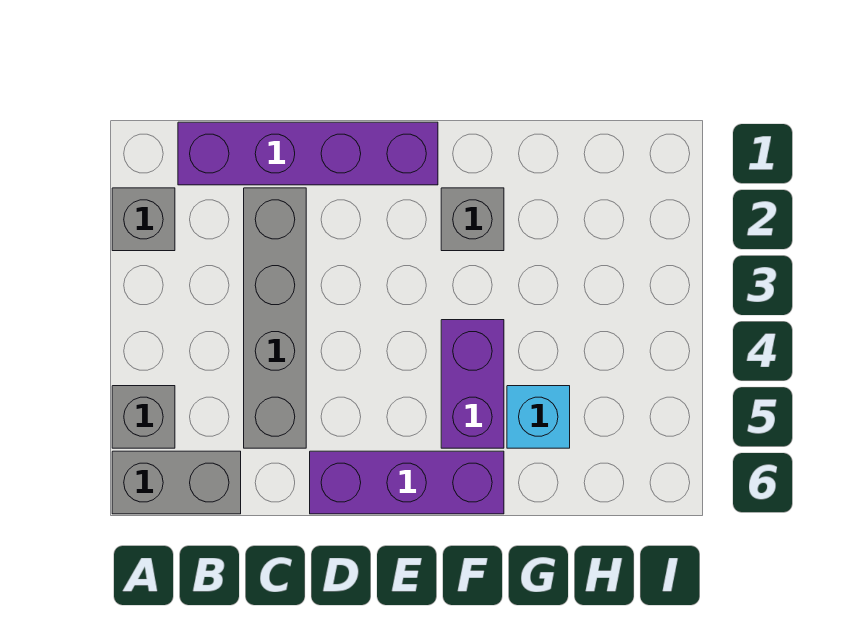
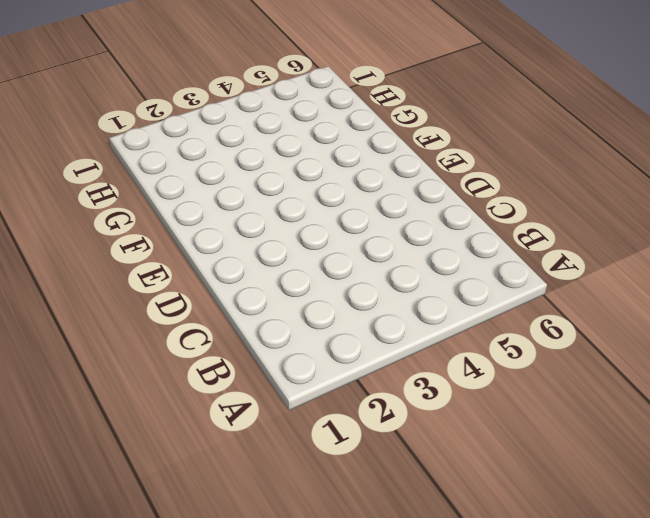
none -> grey brick A2 level 1
none -> grey brick A5 level 1

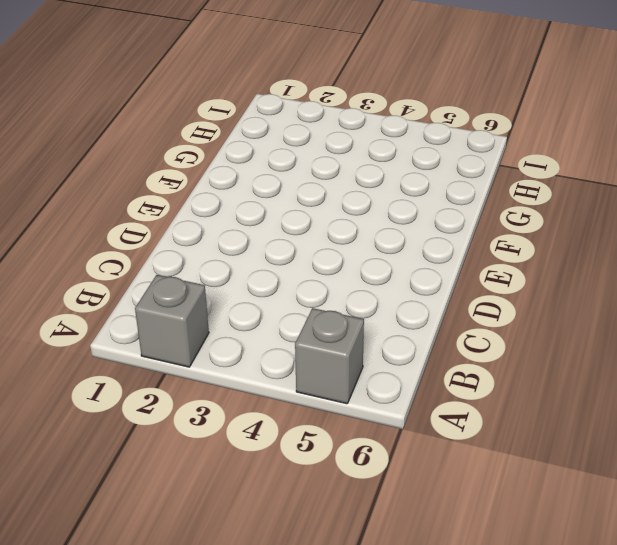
none -> grey brick A6:B6 level 1
none -> purple brick B1:E1 level 1

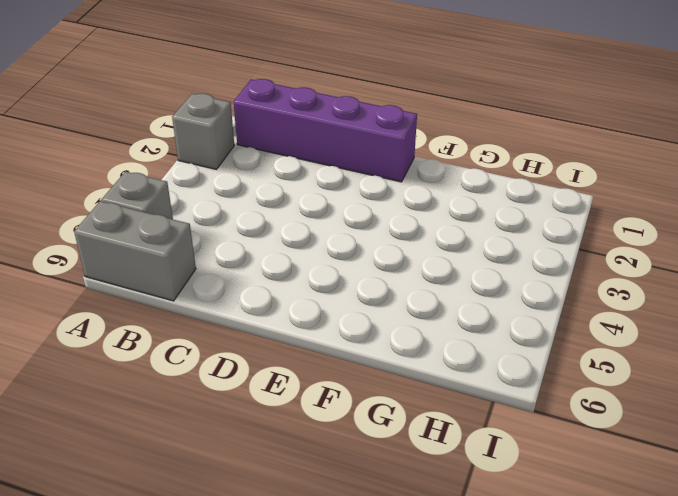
none -> grey brick C2:C5 level 1
none -> purple brick D6:F6 level 1

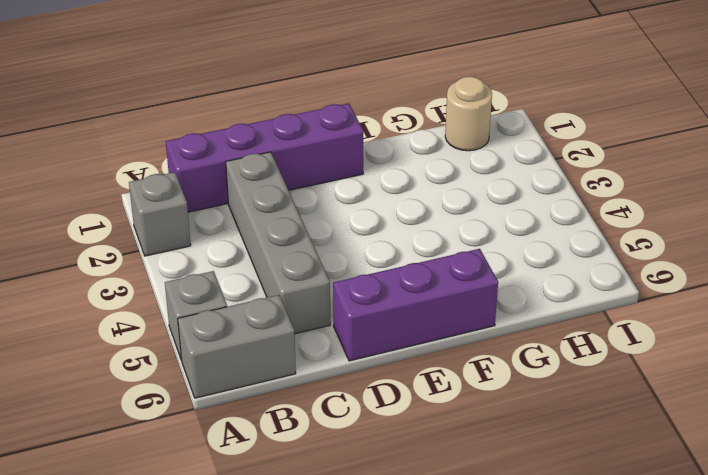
tan round brick H1 level 1 -> none
none -> grey brick F2 level 1
none -> purple brick F4:F5 level 1

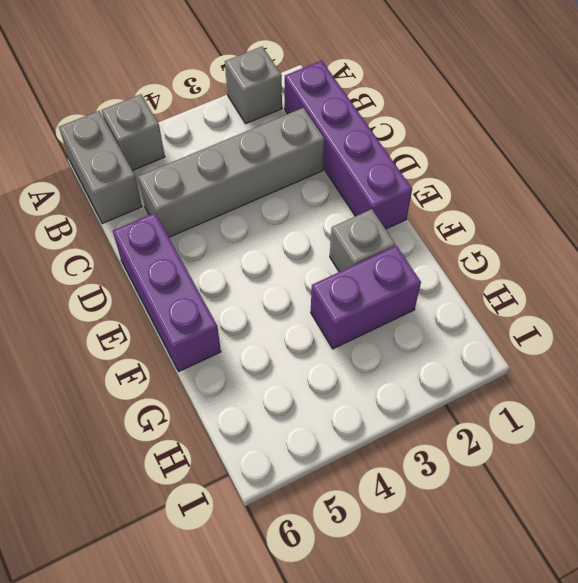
purple brick G2:G3 level 1 -> purple brick F4:F5 level 1
none -> cyan brick G5 level 1

